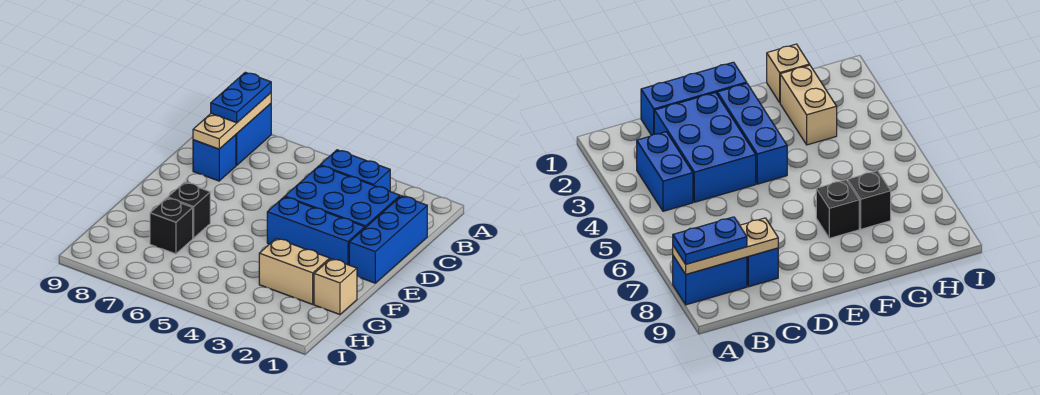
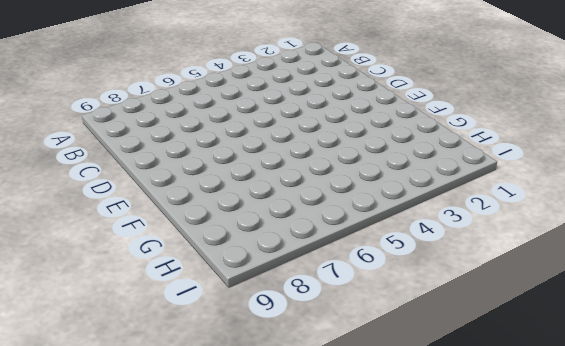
none -> blue brick A8:B8 level 1
none -> blue brick B3:B4 level 1
none -> blue brick C1:E1 level 1

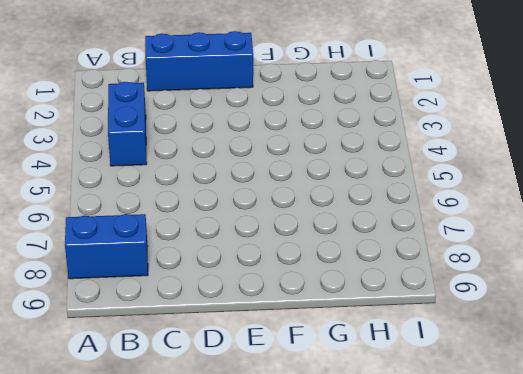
none -> blue brick C2:D4 level 1
none -> blue brick C8 level 1
none -> blue brick E2:E4 level 1

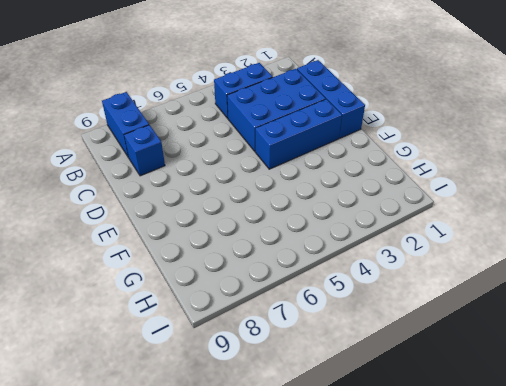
none -> black brick F7 level 1
none -> tan brick G1 level 1
none -> tan brick G2:G3 level 1

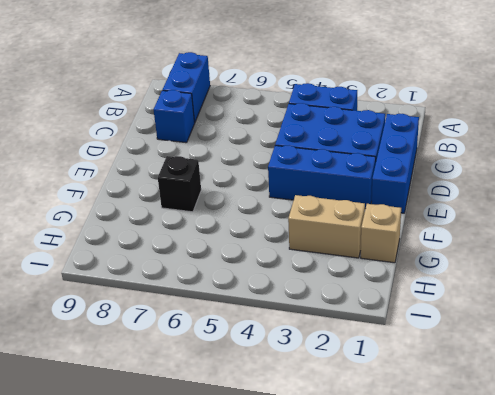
none -> black brick G7 level 1
none -> tan plate A8:C8 level 2
none -> blue plate A8:B8 level 3

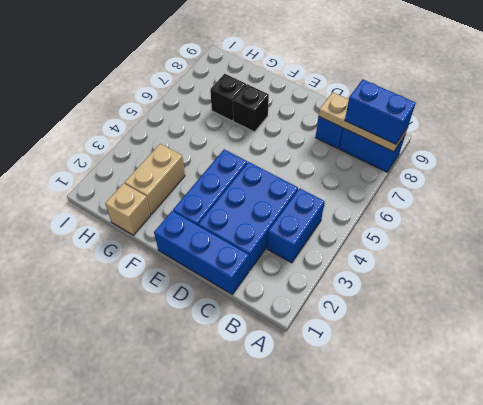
blue brick A8:B8 level 3 -> blue plate A8:B8 level 3

